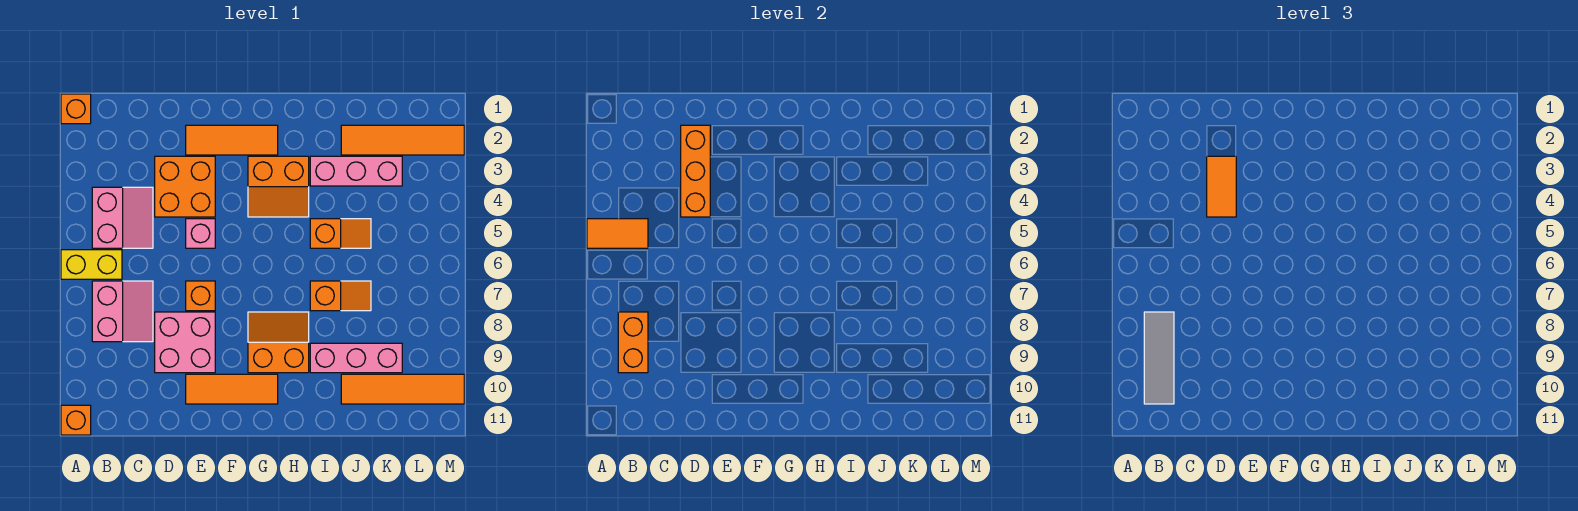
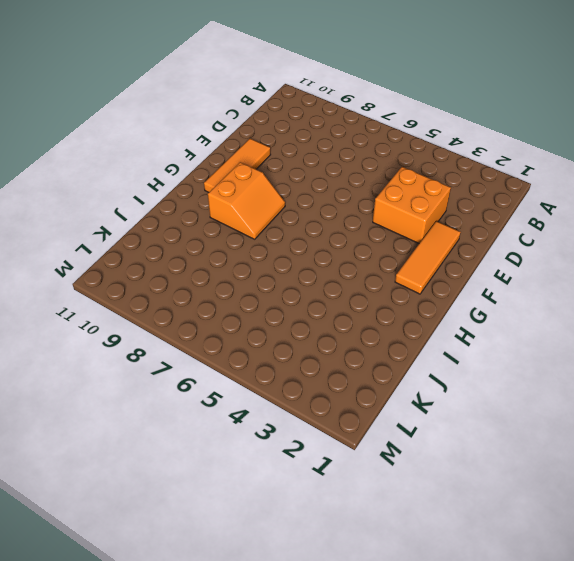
none -> orange brick A1 level 1
none -> yellow brick A6:B6 level 1
none -> orange brick A11 level 1

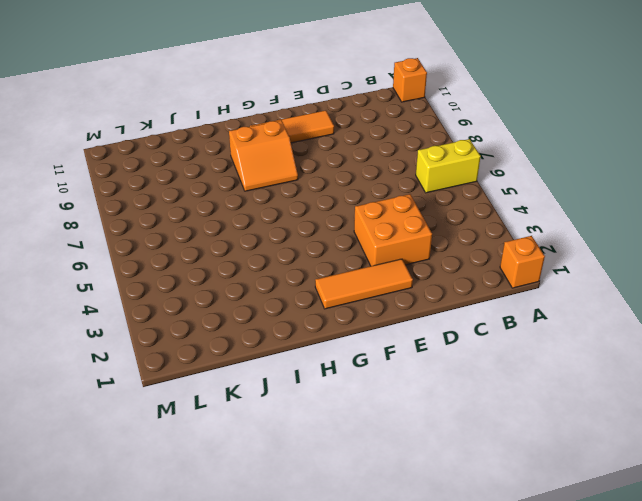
none -> pink slope B4:C5 level 1 top B
none -> pink slope B7:C8 level 1 top B
none -> pink brick D8:E9 level 1

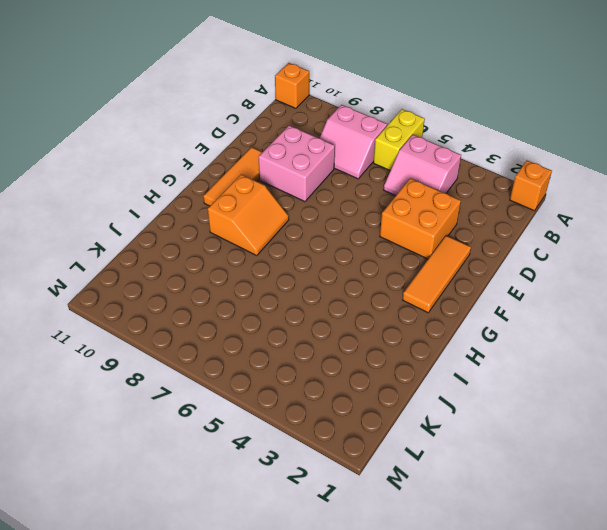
none -> pink brick E5 level 1
none -> orange brick E7 level 1
none -> orange slope G3:H4 level 1 top 3

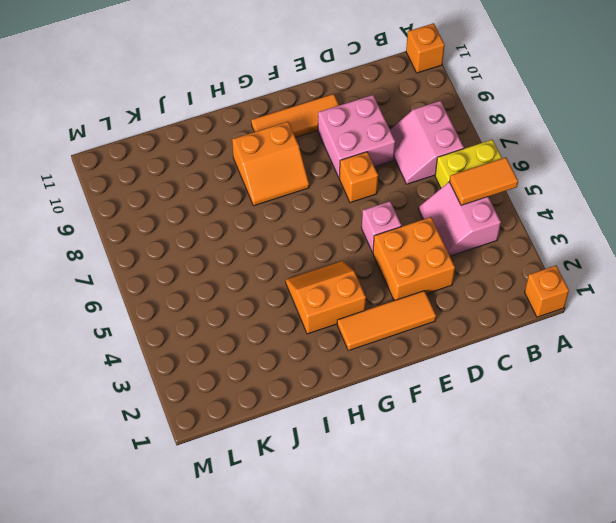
none -> pink brick I3:K3 level 1
none -> orange slope I5:J5 level 1 top I
none -> orange slope I7:J7 level 1 top I

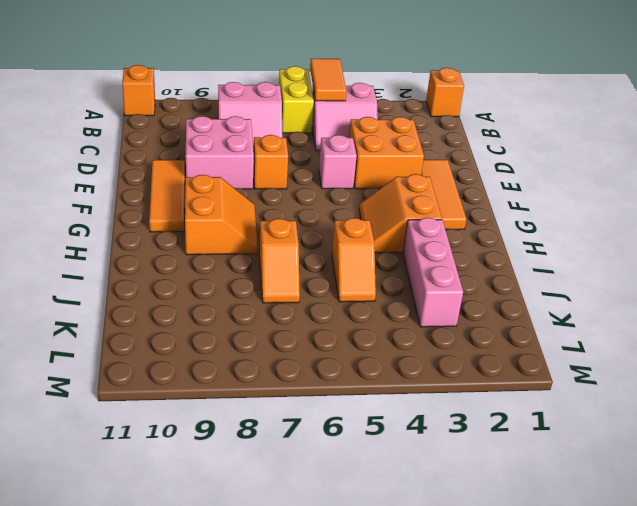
none -> pink brick I9:K9 level 1
none -> orange tile J2:M2 level 1
none -> orange tile J10:M10 level 1

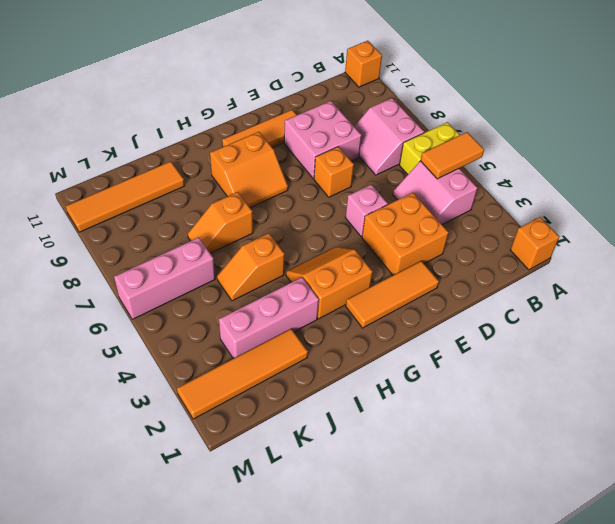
pink brick K6:M6 level 1 -> pink brick I9:K9 level 1
none -> orange brick B8:B9 level 2
none -> orange brick D2:D4 level 2
none -> grey tile B8:B10 level 3

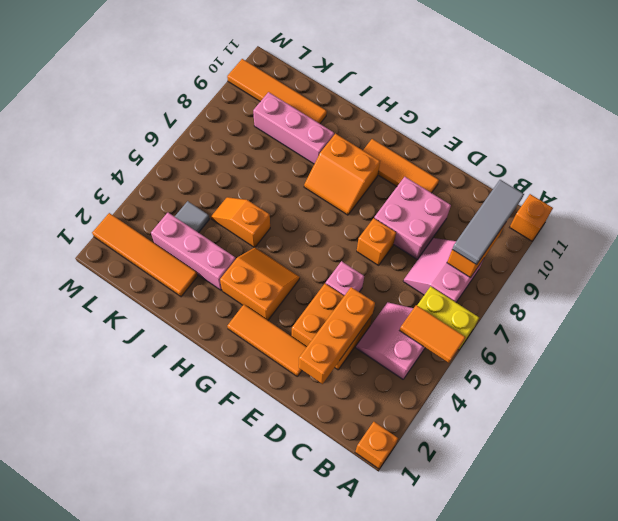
grey tile K4 level 1 -> none
none -> orange slope I7:J7 level 1 top I
none -> orange tile D3:D4 level 3

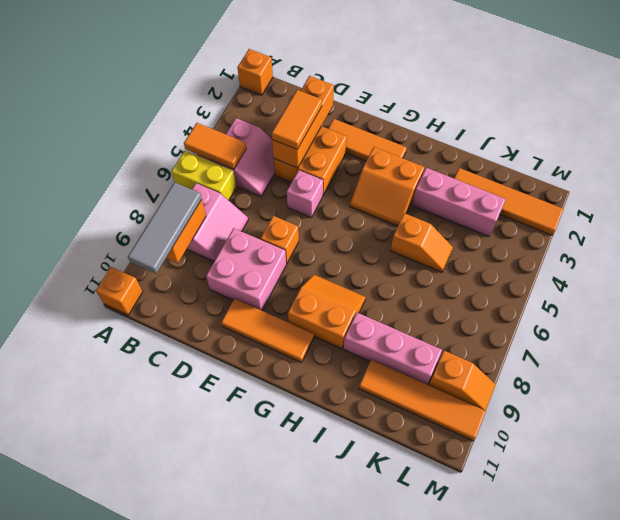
orange slope L9:M9 level 1 top L -> orange slope I7:J7 level 1 top I

